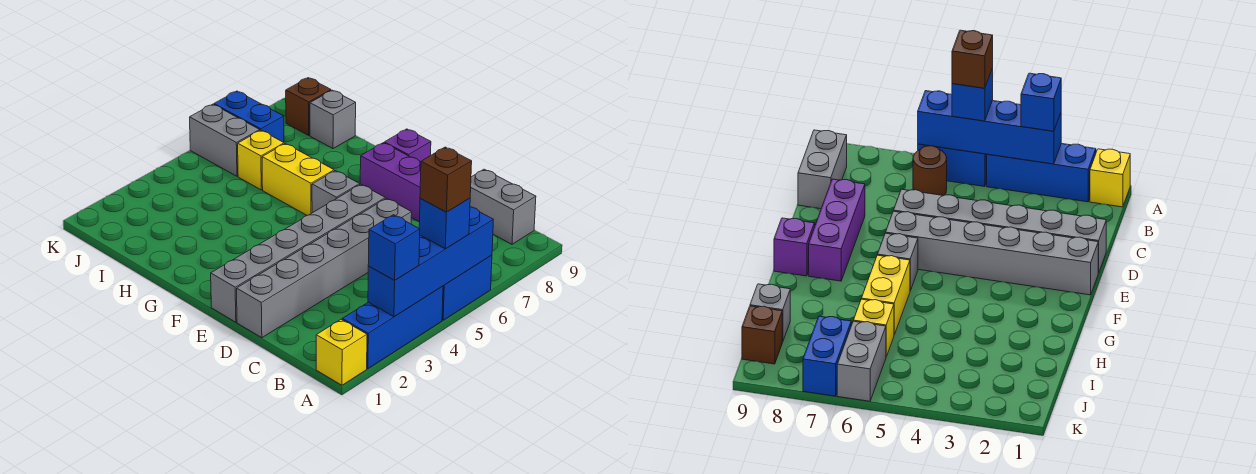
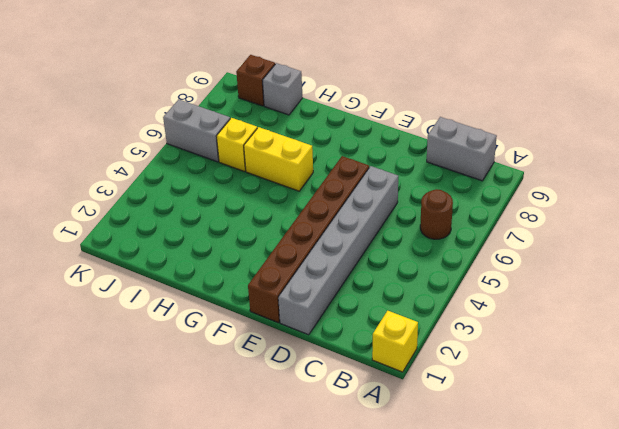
brown brick E1:E6 level 1 -> grey brick E1:E6 level 1
none -> blue brick A2:A4 level 1
none -> blue brick A5:A6 level 1
none -> purple brick D8:F8 level 1

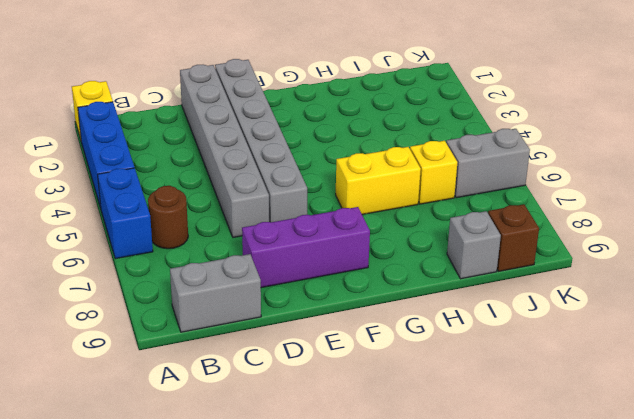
none -> grey brick F6 level 1
none -> purple brick F9 level 1
none -> blue brick J7:K7 level 1

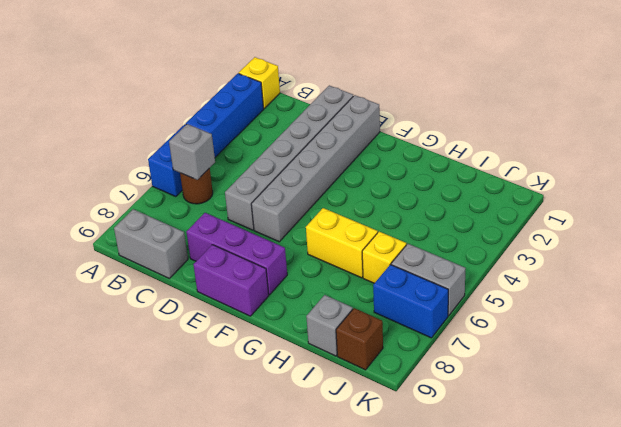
grey brick B6 level 2 -> grey brick F6 level 1
purple brick E9:F9 level 1 -> purple brick F9 level 1
none -> blue brick A3:A6 level 2
none -> blue brick A3 level 3
none -> blue brick A5 level 3

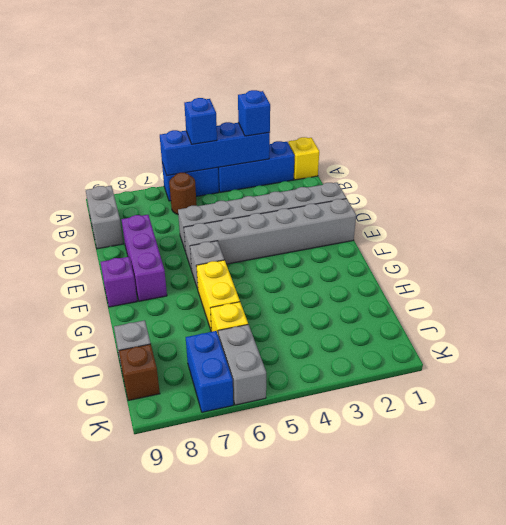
none -> brown brick A5 level 4

